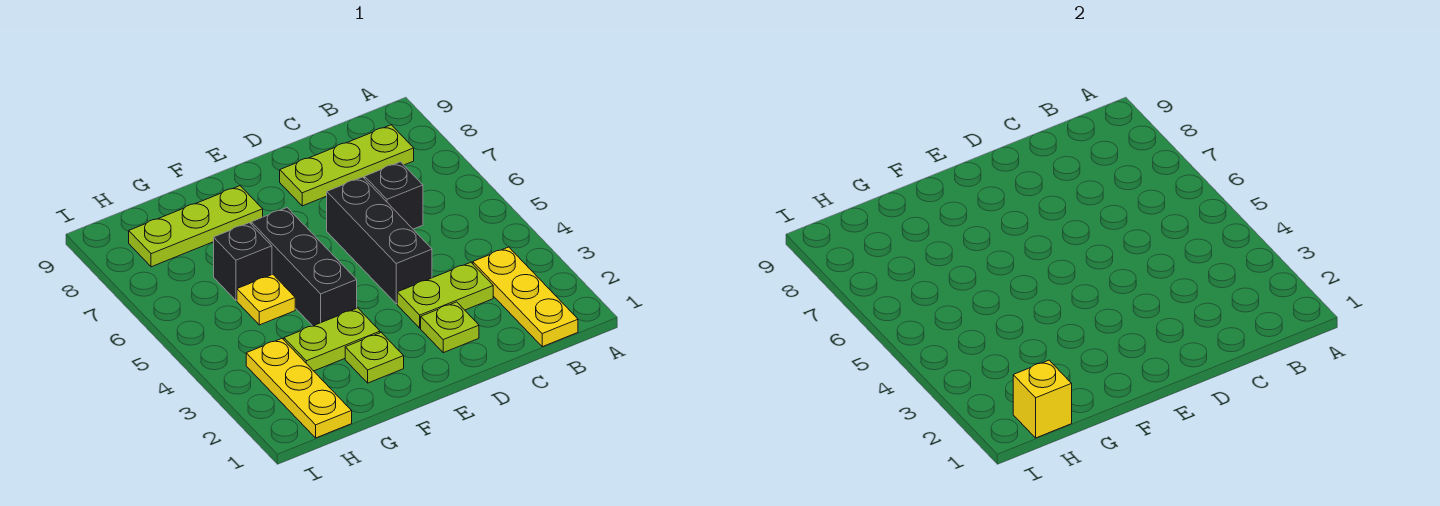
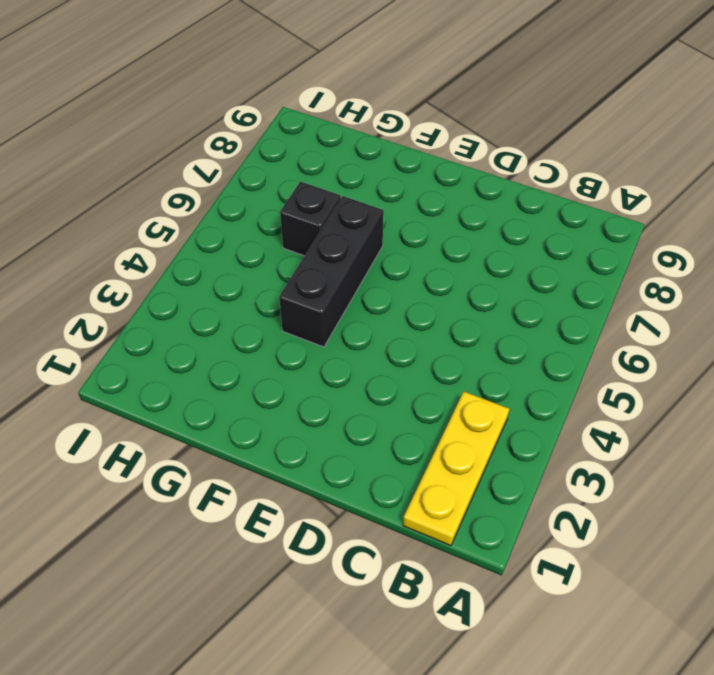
none -> lime plate B8:D8 level 1
none -> lime plate C3:D3 level 1
none -> black brick C6 level 1

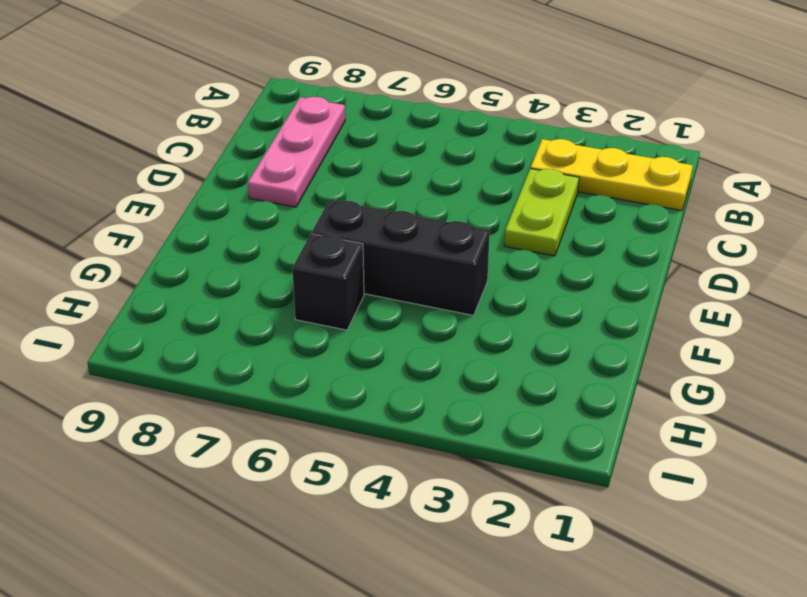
pink plate B8:D8 level 1 -> lime plate B8:D8 level 1
none -> black brick C6 level 1
none -> lime plate D2 level 1
none -> black brick D4:D6 level 1

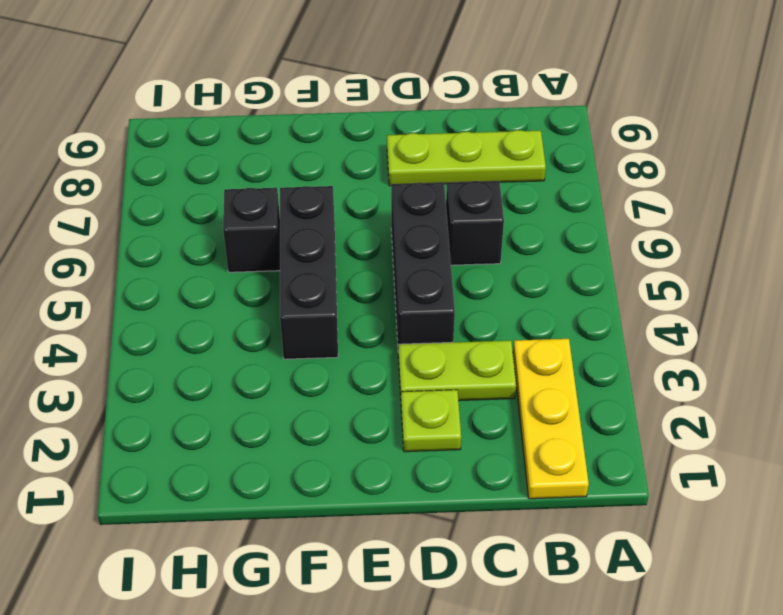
none -> lime plate F2 level 1
none -> lime plate F3:G3 level 1
none -> lime plate F8:H8 level 1

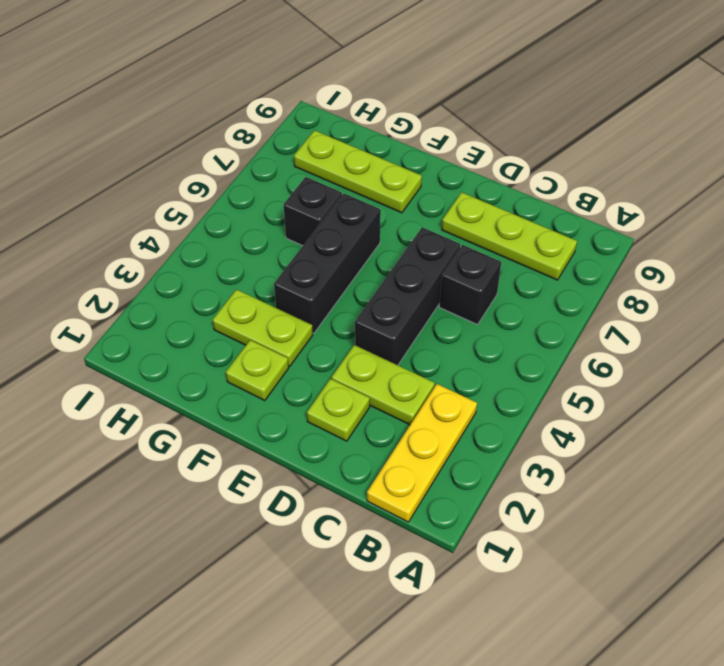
none -> yellow plate G5 level 1
none -> yellow plate H1:H3 level 1
none -> yellow brick H1 level 2

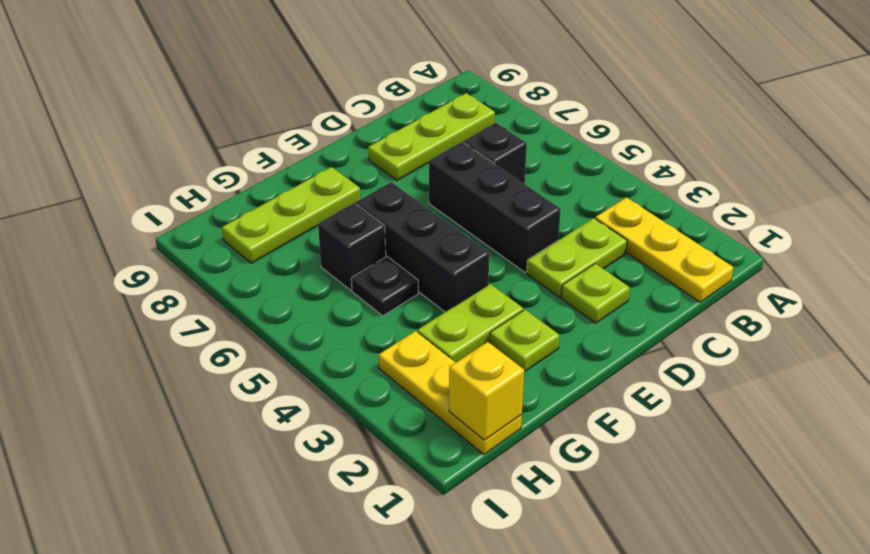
black plate G5 level 1 -> yellow plate G5 level 1

